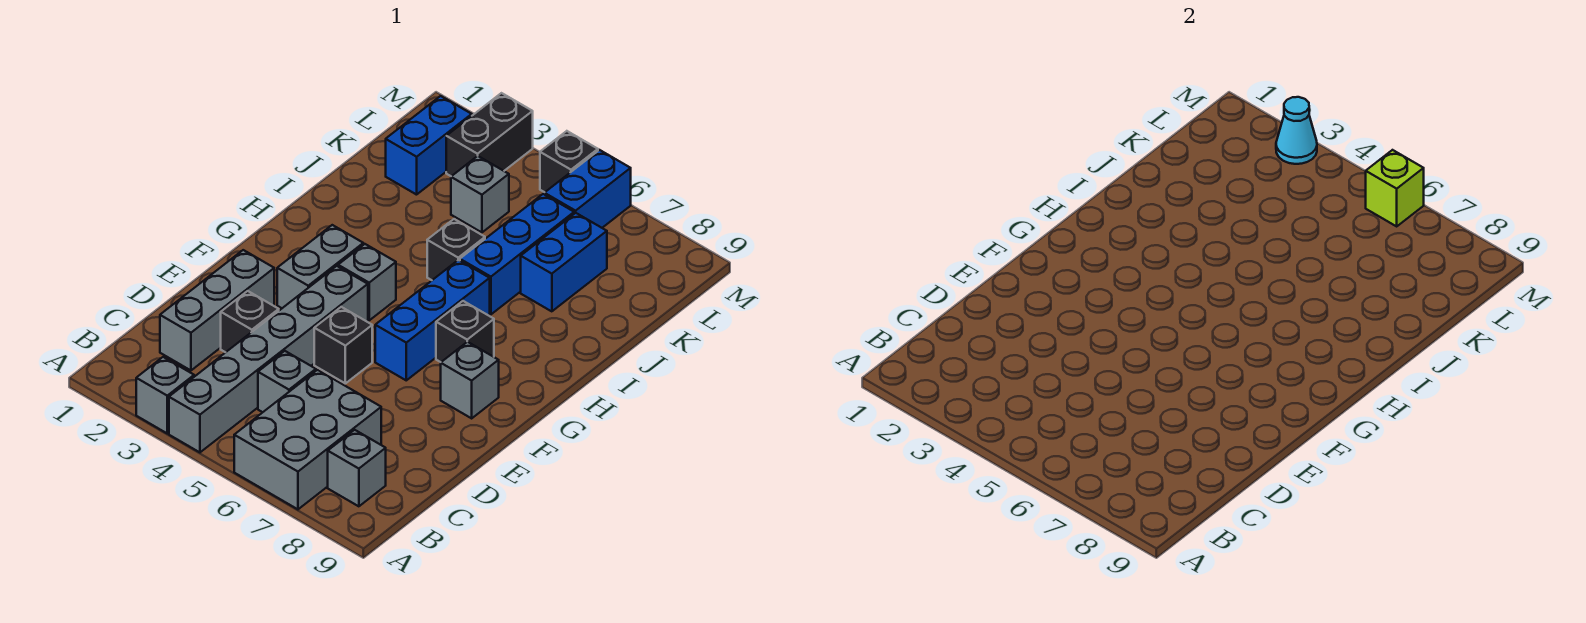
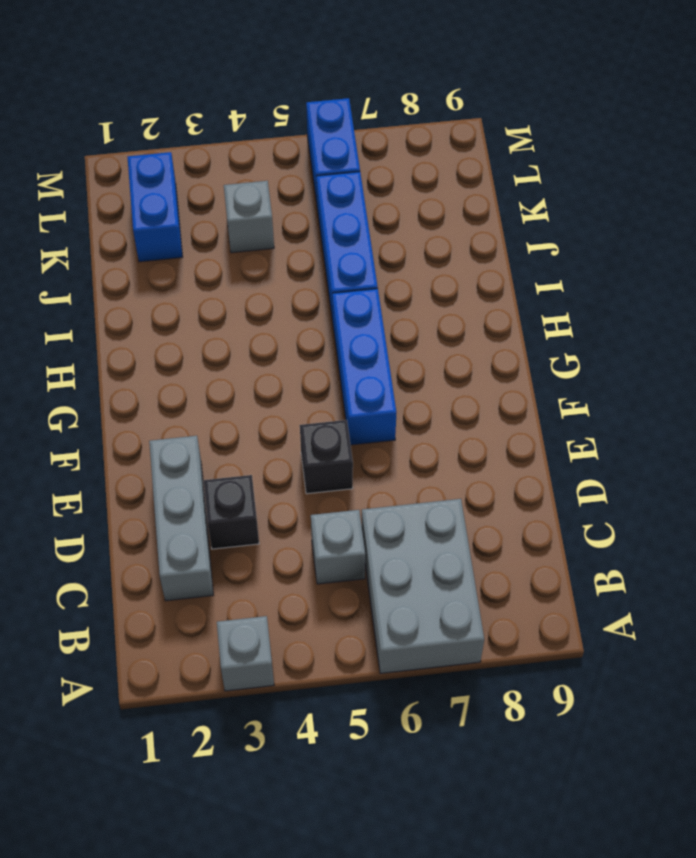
none -> grey brick A4:F4 level 1
none -> grey brick B8 level 1
none -> grey brick F3:G3 level 1

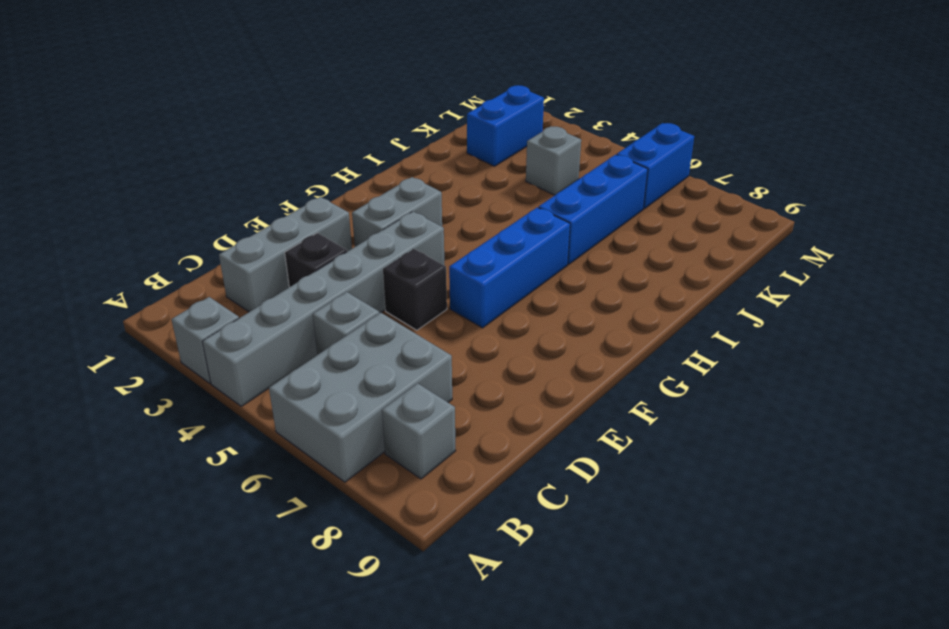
none -> grey brick F8 level 1
none -> grey brick G4 level 1
none -> black brick G7 level 1

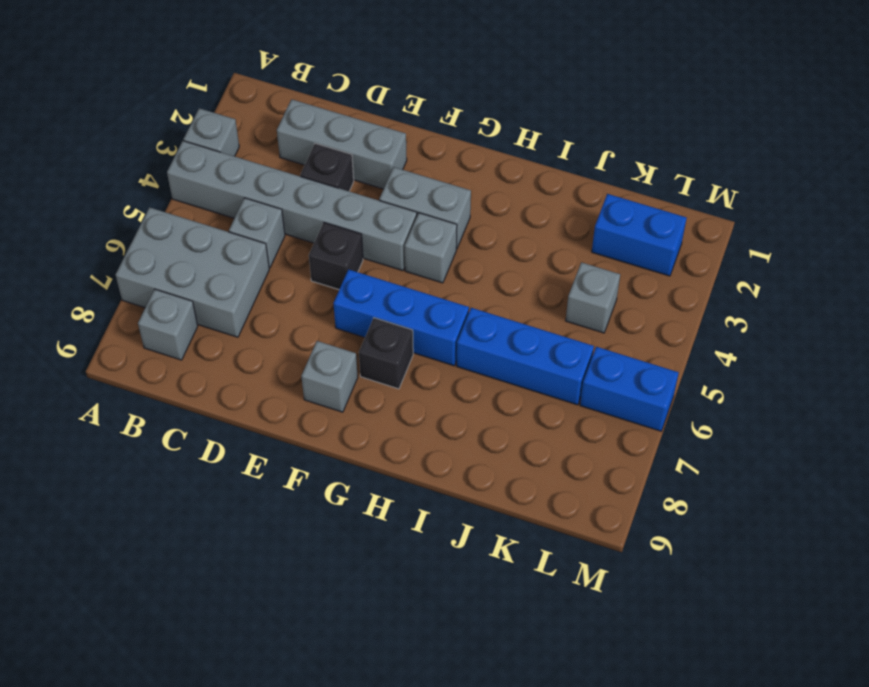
none -> black brick I5 level 1
none -> blue brick J7:K7 level 1
none -> black brick L3:M3 level 1

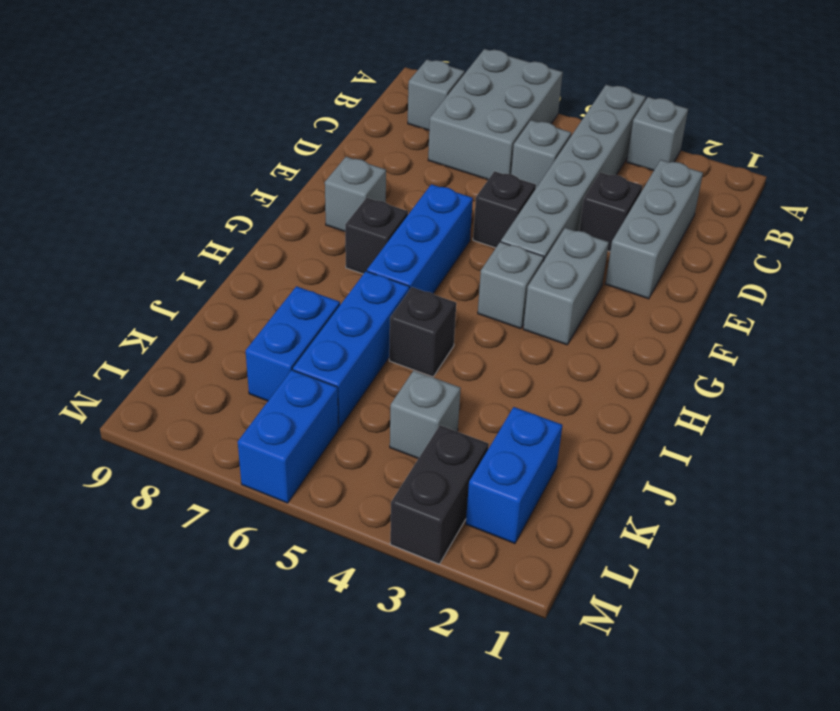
none -> black brick M5 level 1
none -> cyan cone M3 level 2
none -> lime brick M6 level 2

